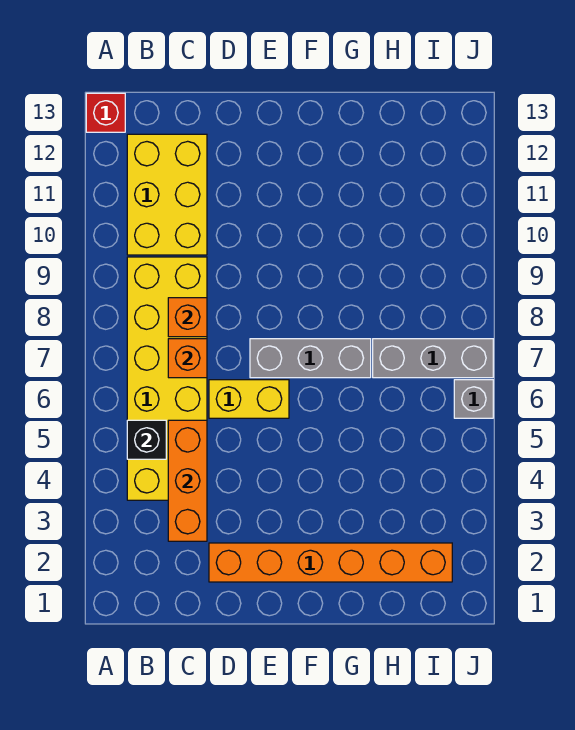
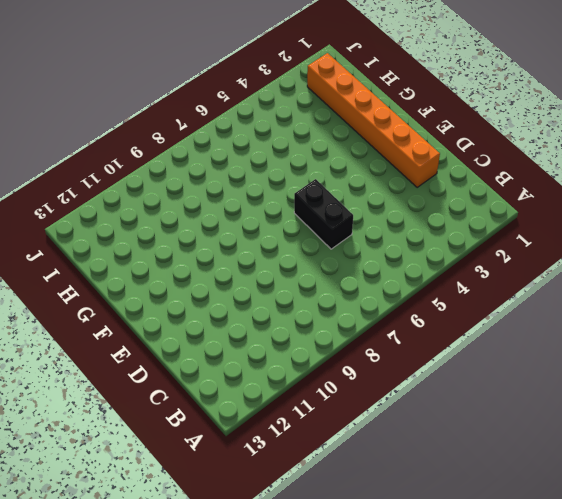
black brick D6:E6 level 1 -> yellow brick D6:E6 level 1
none -> red brick A13 level 1
none -> yellow brick B4:C9 level 1
none -> yellow brick B10:C12 level 1

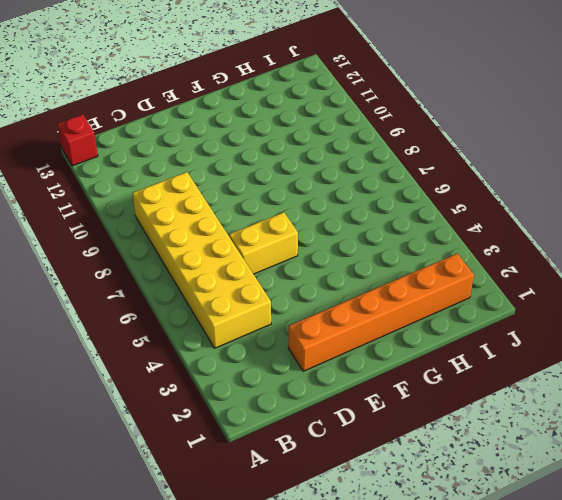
none -> yellow brick B10:C12 level 1
none -> grey brick E7:G7 level 1
none -> grey brick H7:J7 level 1

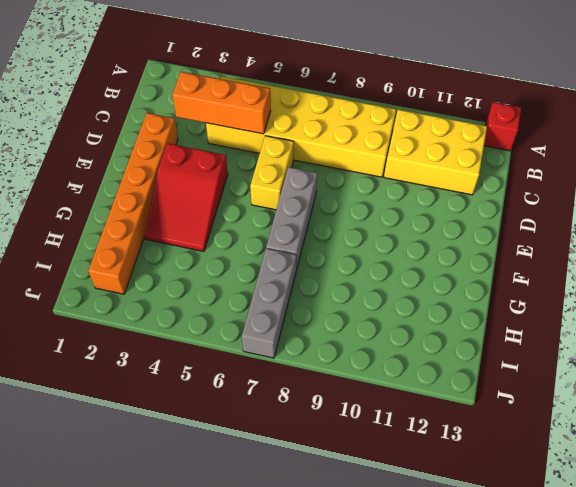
red slope E3:G4 level 1 top E -> none
none -> grey brick J6 level 1
none -> black brick B5 level 2
none -> orange brick C7 level 2

